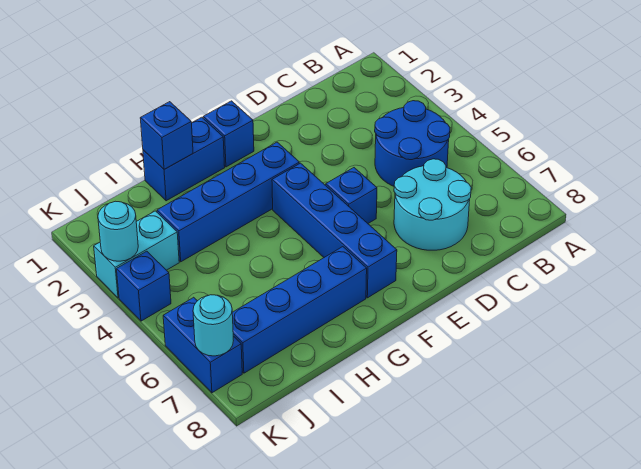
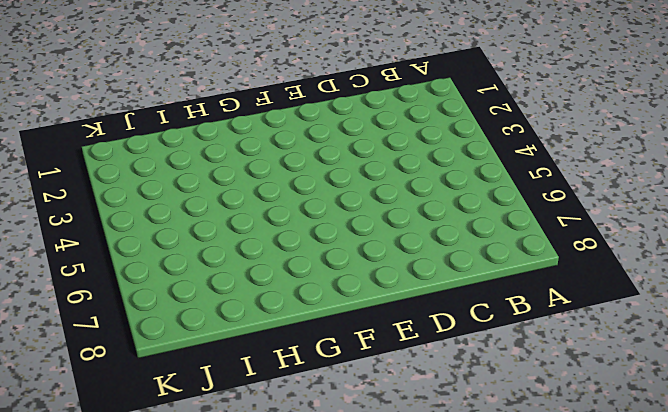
none -> blue round brick B4:C5 level 1
none -> cyan round brick C6:D7 level 1
none -> blue brick E5 level 1

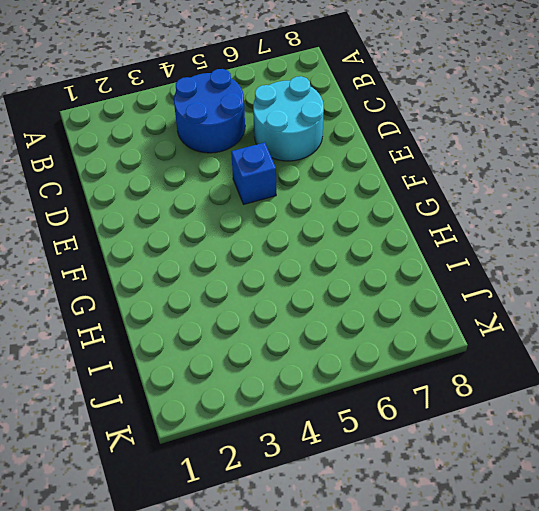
none -> blue brick F1 level 1
none -> blue brick F3:I3 level 1
none -> blue brick F4:F7 level 1

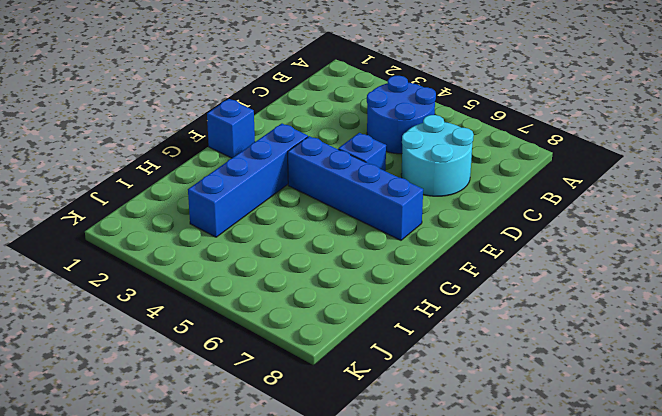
none -> blue brick G1:H1 level 1
none -> blue brick G7:J7 level 1
none -> cyan brick J3:K3 level 1

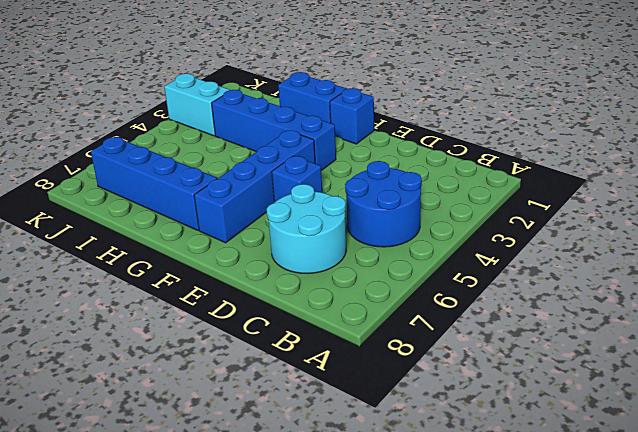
none -> blue brick K4 level 1
none -> blue brick K6:K7 level 1
none -> blue brick H1 level 2

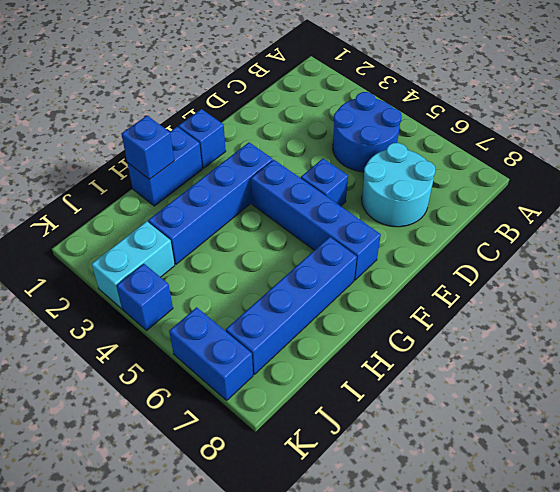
none -> cyan round brick K3 level 2
none -> cyan round brick K7 level 2

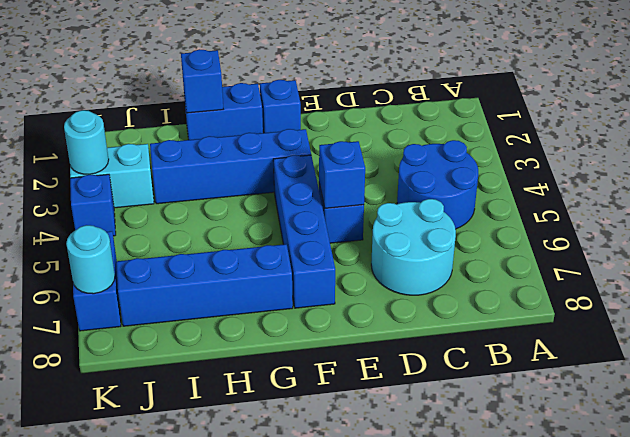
blue brick E5 level 2 -> none

